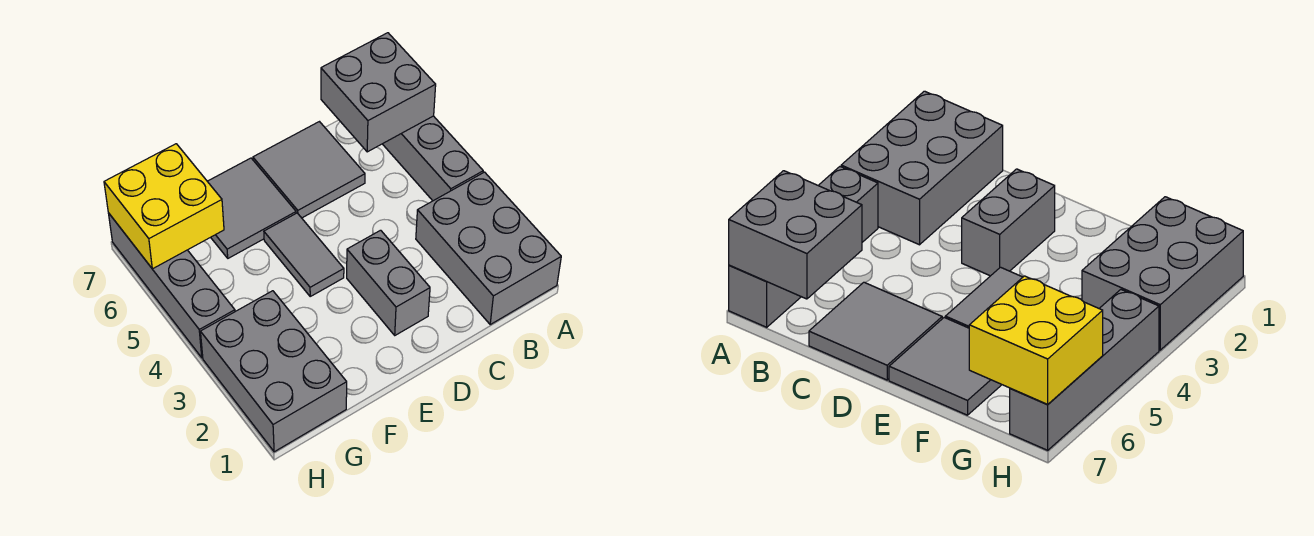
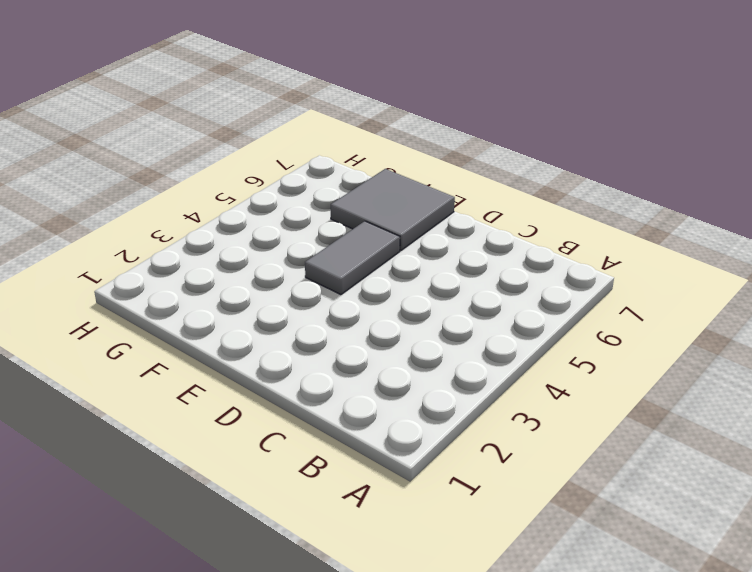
none -> grey brick A1:B3 level 1
none -> grey brick A4:A7 level 1

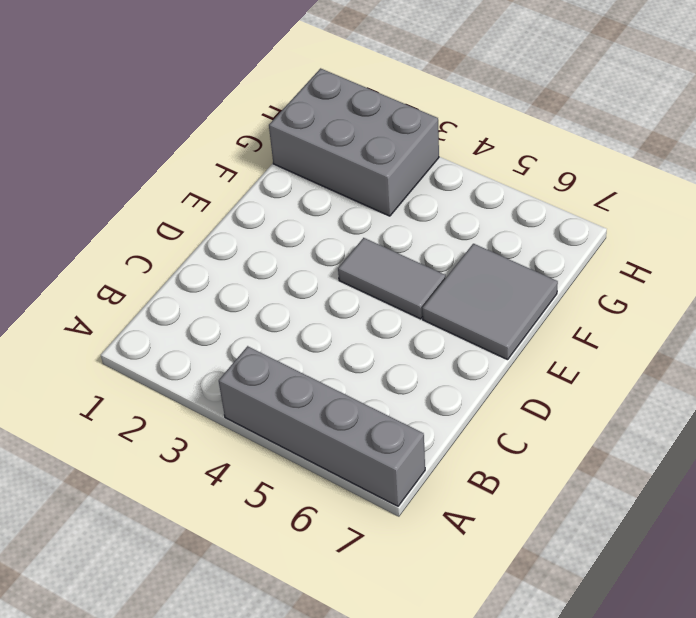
none -> grey brick A1:B3 level 1
none -> grey tile C6:D7 level 1

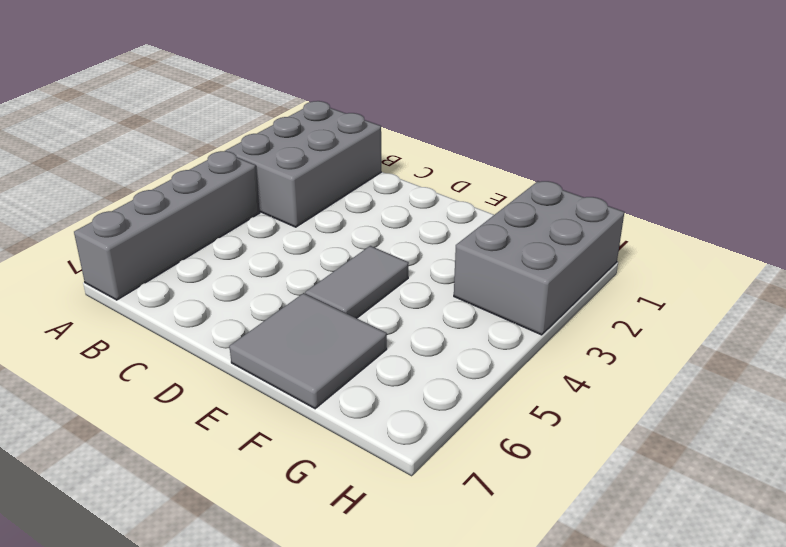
none -> grey tile C6:D7 level 1
none -> grey brick D2:D3 level 1

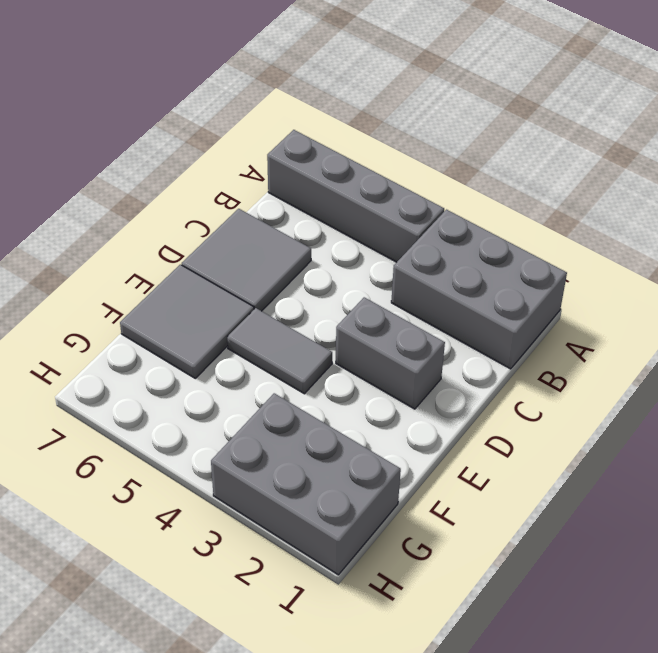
none -> grey brick H4:H7 level 1
none -> grey brick A6:B7 level 2

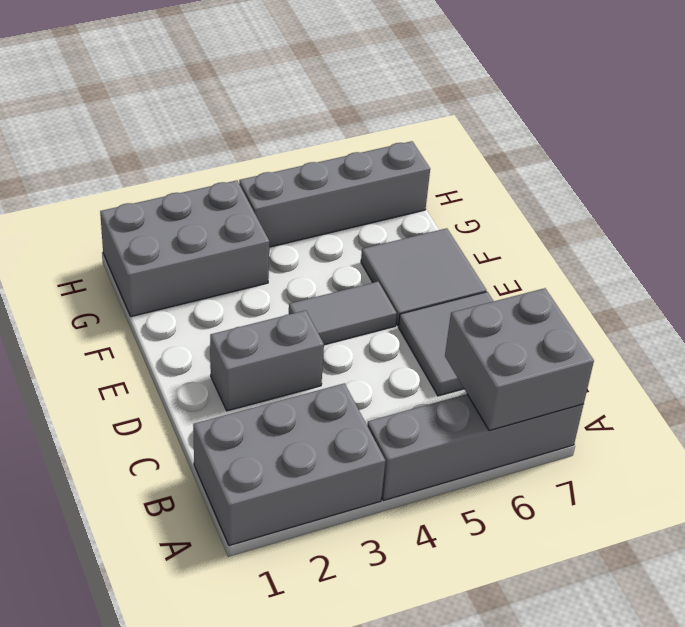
none -> yellow brick G6:H7 level 2

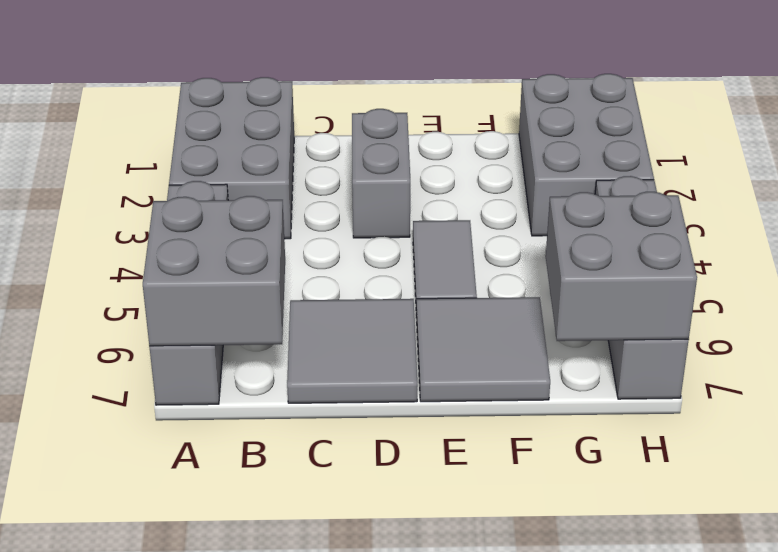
grey brick G6:H7 level 2 -> yellow brick G6:H7 level 2

